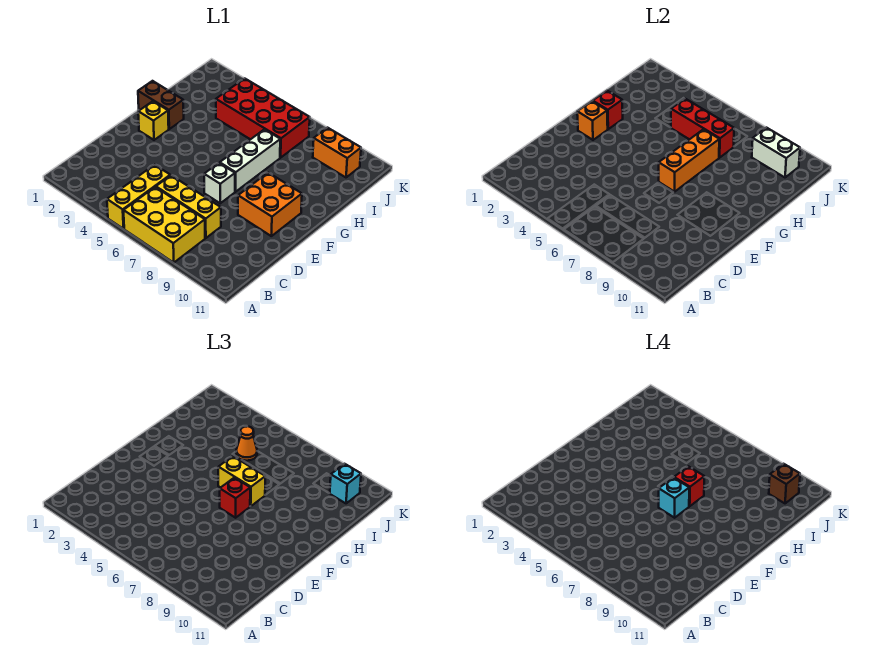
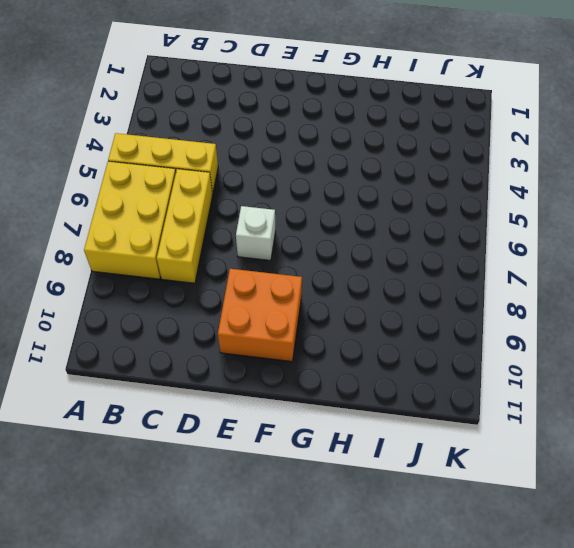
none -> yellow brick F2 level 1
none -> white brick F7:H7 level 1
none -> brown brick G1:G2 level 1

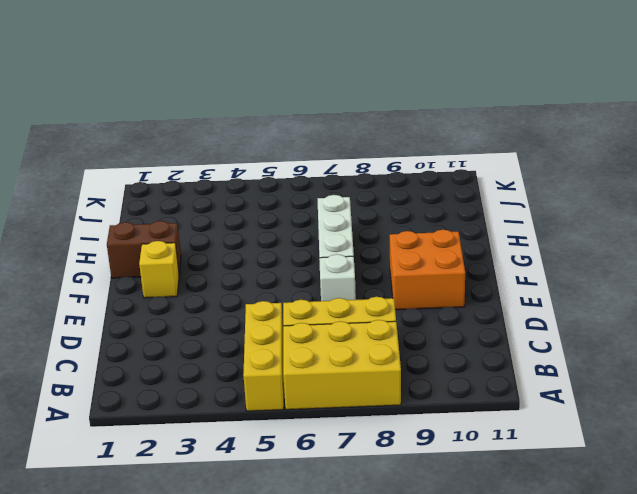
none -> red brick I4:J7 level 1
none -> orange brick J9:J10 level 1
none -> orange brick F2 level 2

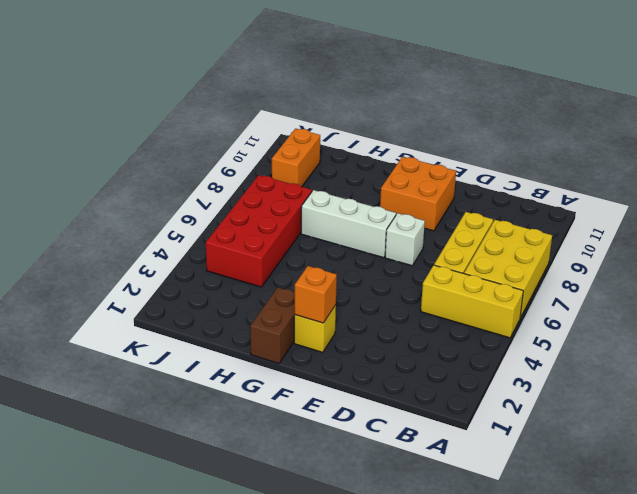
none -> orange brick F7:H7 level 2
none -> red brick G2 level 2
none -> red brick I5:I7 level 2

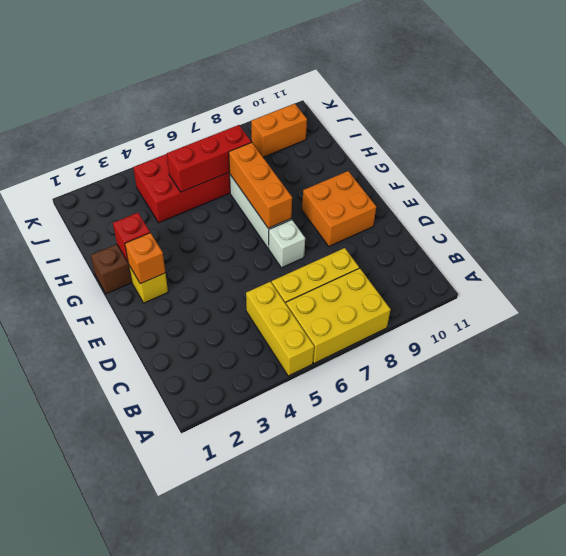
none -> white brick J9:J10 level 2
none -> red brick F7 level 3
none -> yellow brick G6:G7 level 3

